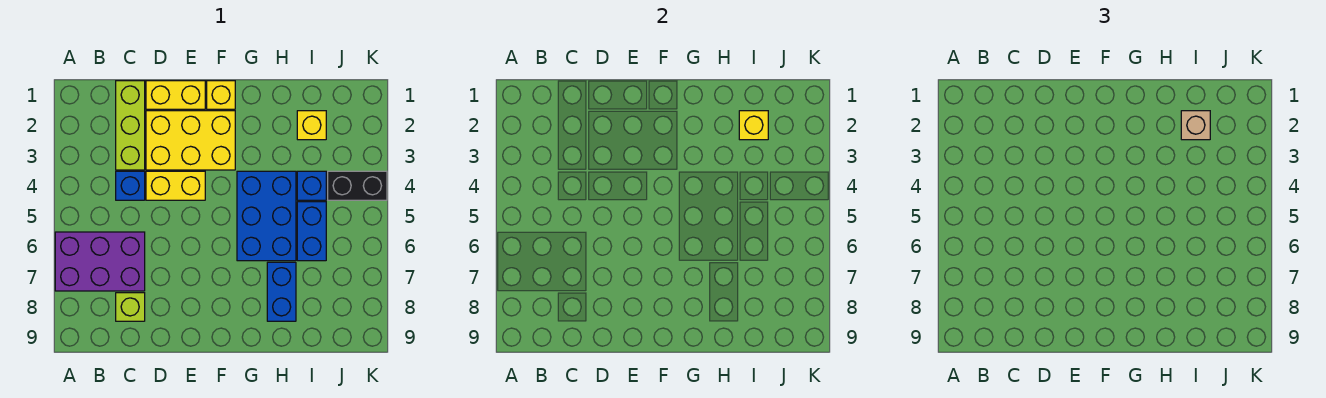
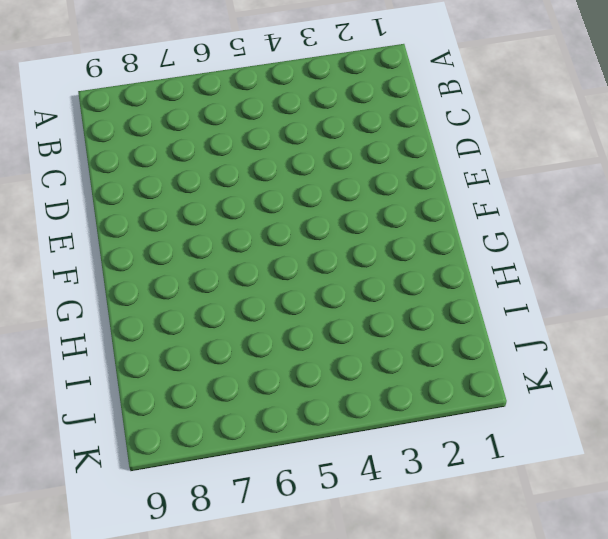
none -> purple brick A6:C7 level 1
none -> lime brick C1:C3 level 1
none -> blue brick C4 level 1

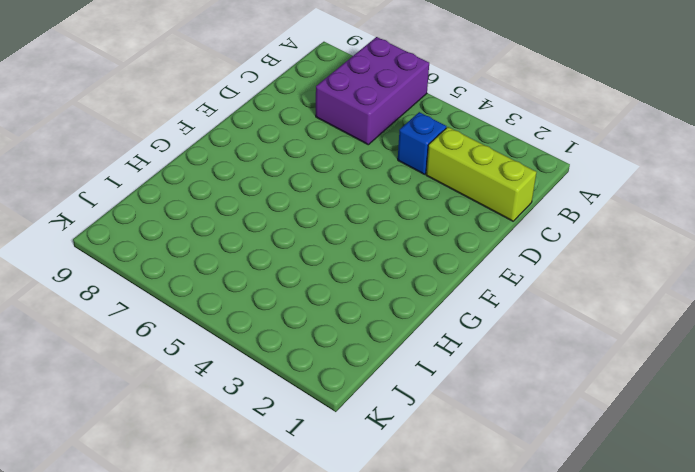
none -> lime brick C8 level 1
none -> yellow brick D1:E1 level 1
none -> yellow brick D2:F3 level 1

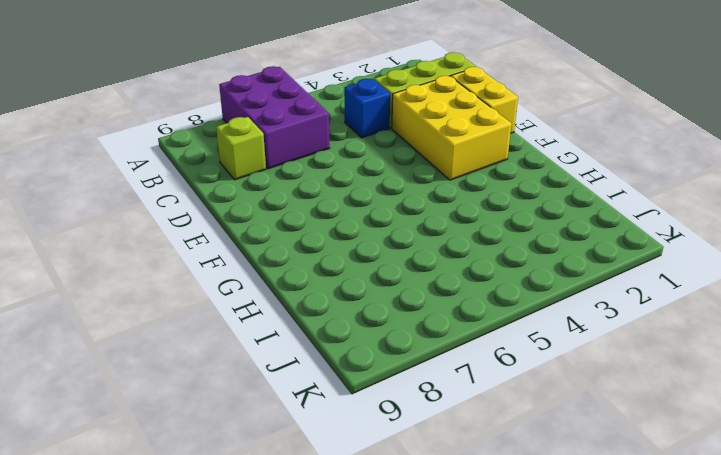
none -> yellow brick D4:E4 level 1
none -> yellow brick F1 level 1
none -> blue brick G4:H6 level 1

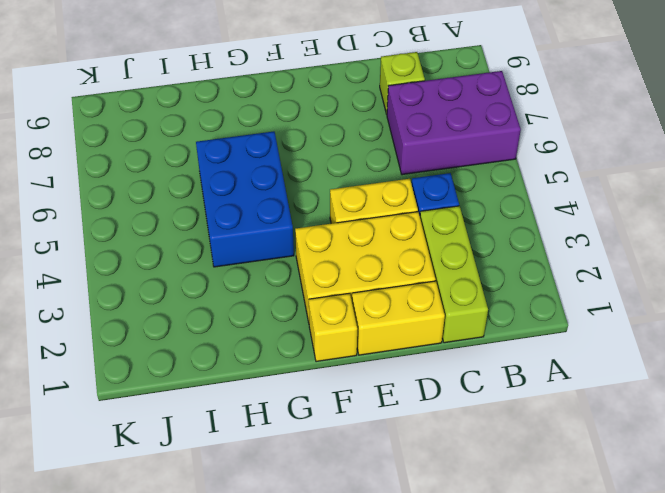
none -> blue brick H7:H8 level 1
none -> yellow brick I2 level 1
none -> blue brick I4 level 1

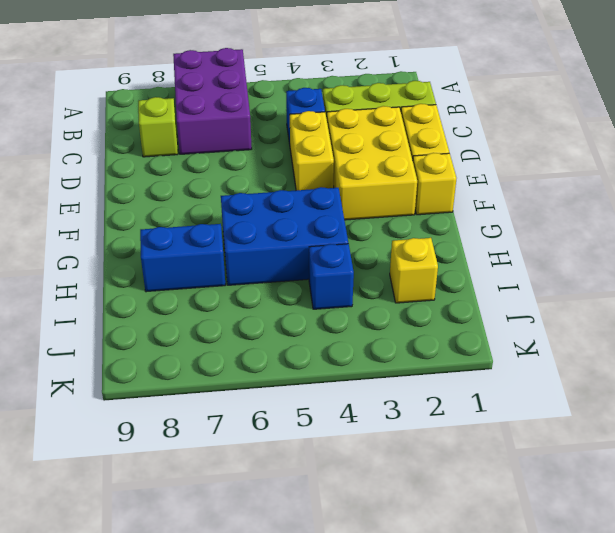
none -> blue brick I5:I6 level 1
none -> black brick J4:K4 level 1
none -> yellow brick I2 level 2

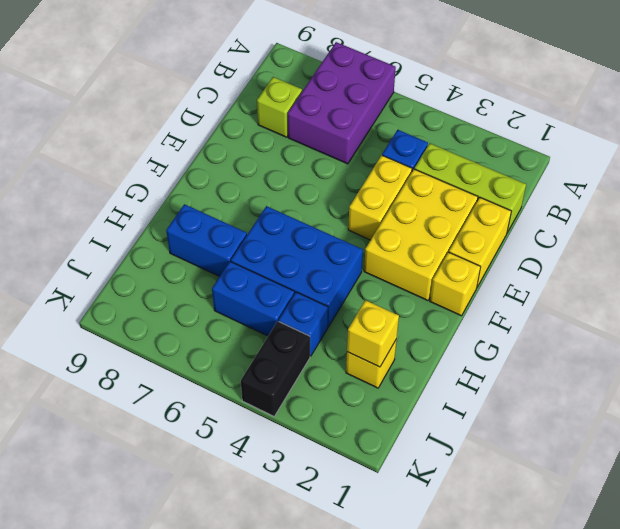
none -> tan brick I2 level 3

